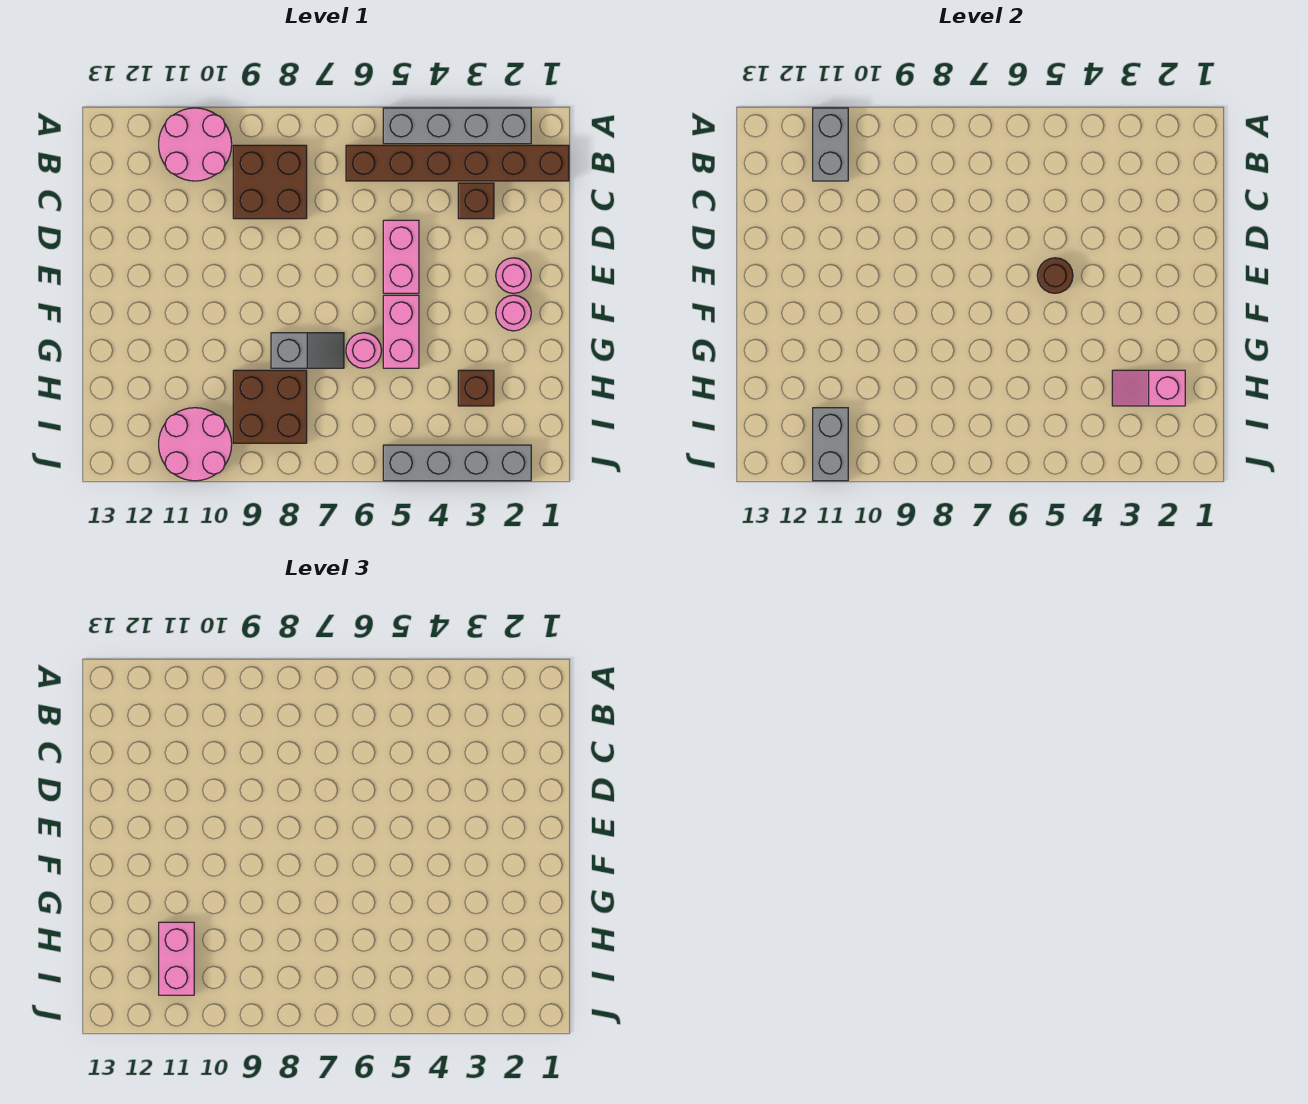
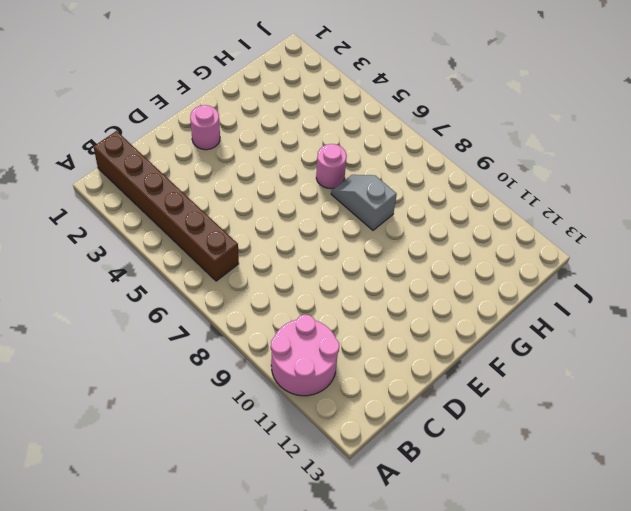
none -> grey brick A2:A5 level 1
none -> brown brick B8:C9 level 1
none -> brown brick C3 level 1

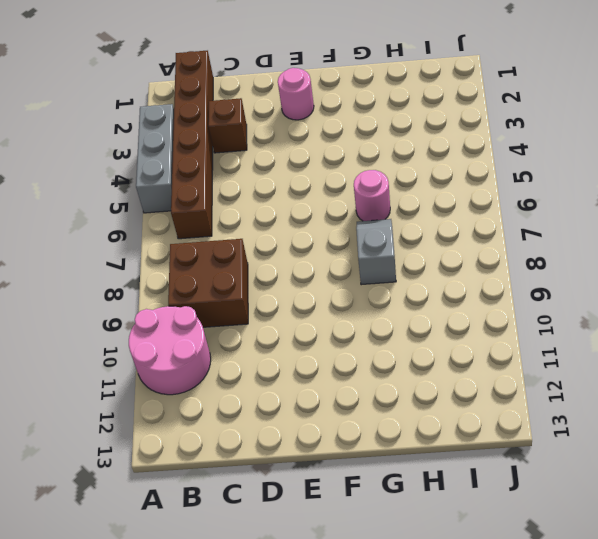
grey brick A3:A5 level 1 -> grey brick A2:A5 level 1
none -> pink brick D5:E5 level 1
none -> pink round brick F2 level 1
none -> pink brick F5:G5 level 1

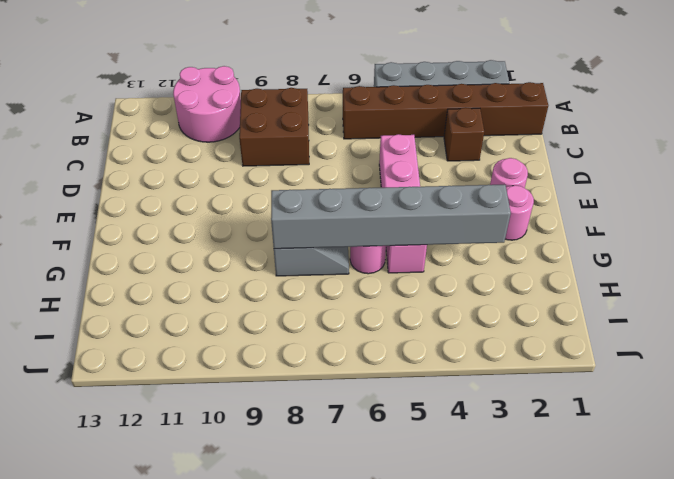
grey brick G3:G8 level 2 -> none
none -> brown brick H3 level 1
none -> brown brick H8:I9 level 1
none -> pink round brick I10:J11 level 1

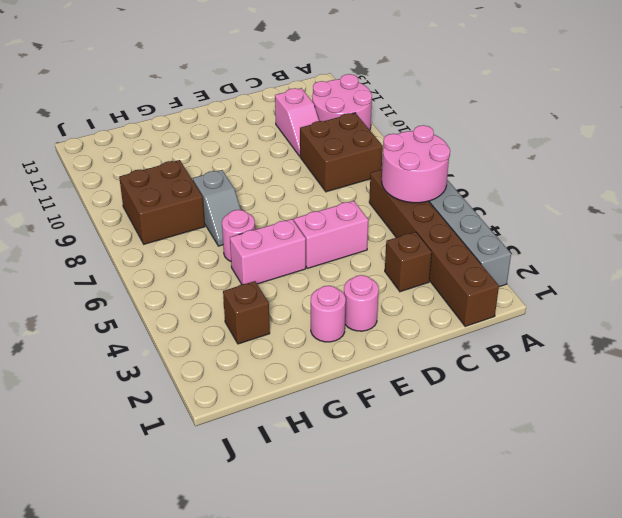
pink round brick A5:B6 level 2 -> pink round brick I10:J11 level 1
pink slope C10:C11 level 1 top 11 -> pink slope H2:H3 level 2 top 2
none -> grey brick J2:J5 level 1
none -> grey brick A11:B11 level 2
none -> brown round brick E5 level 2

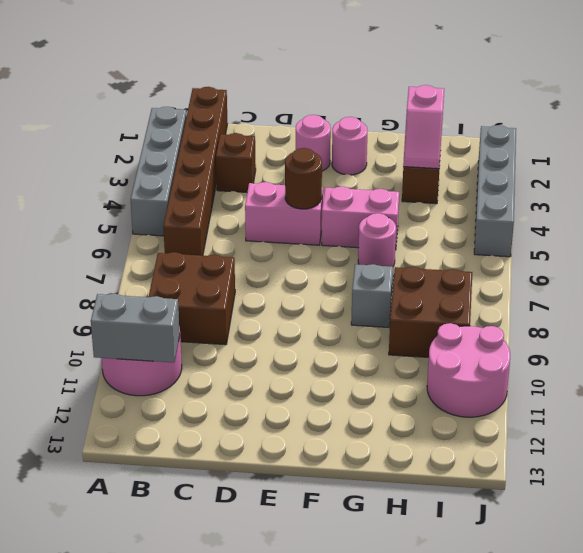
none -> grey brick I11:J11 level 2
none -> pink brick H11:I11 level 3

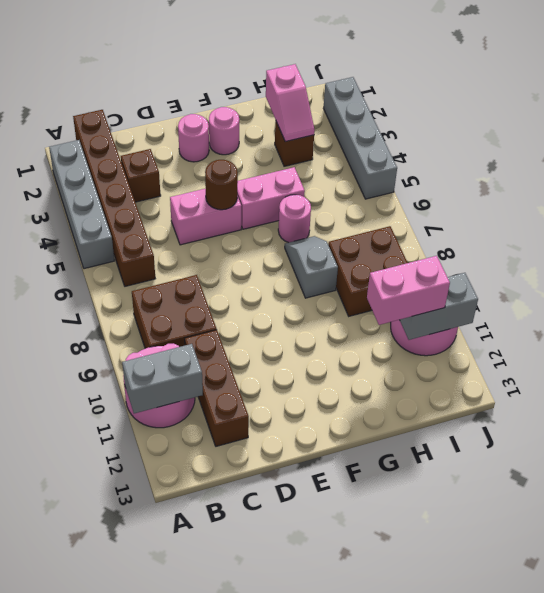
brown brick C10:C12 level 1 -> none

